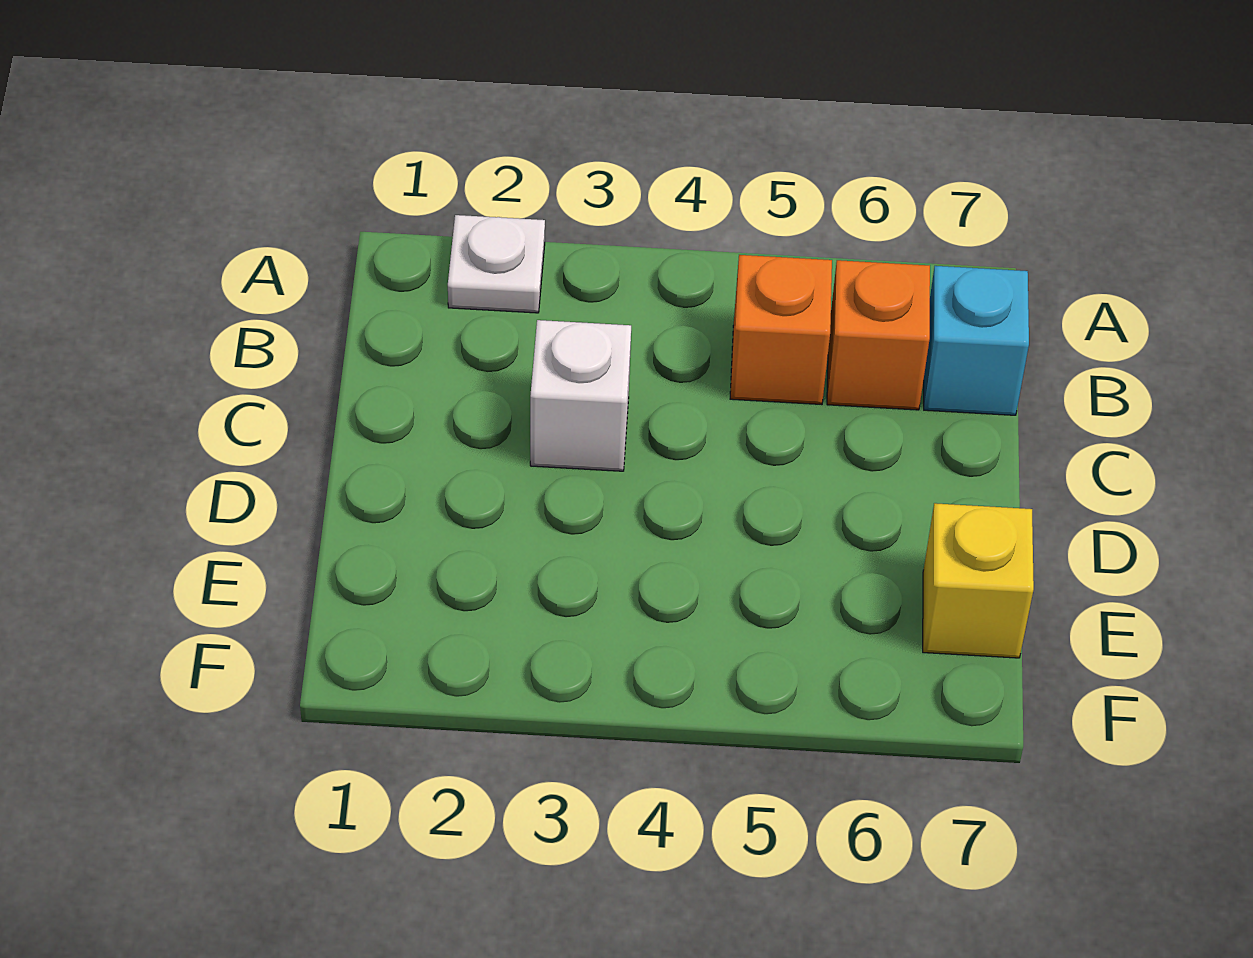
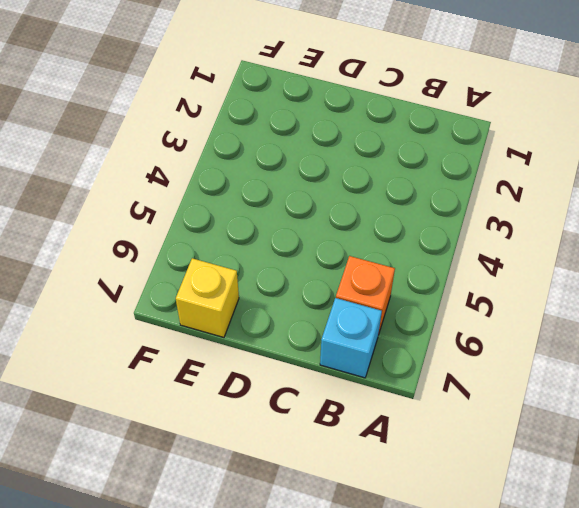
none -> white plate A2 level 1
none -> orange brick B5 level 1

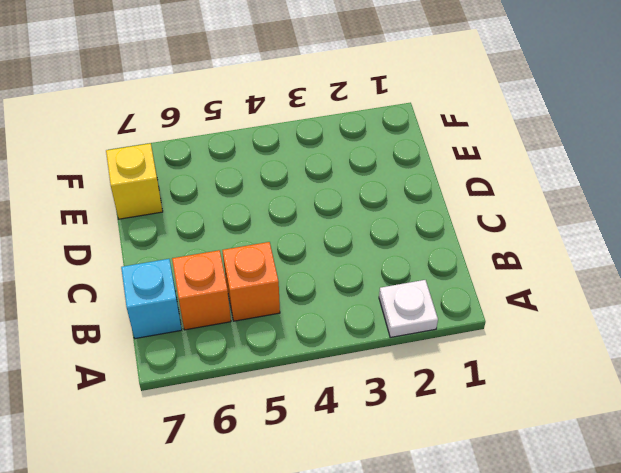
none -> white brick C3 level 1

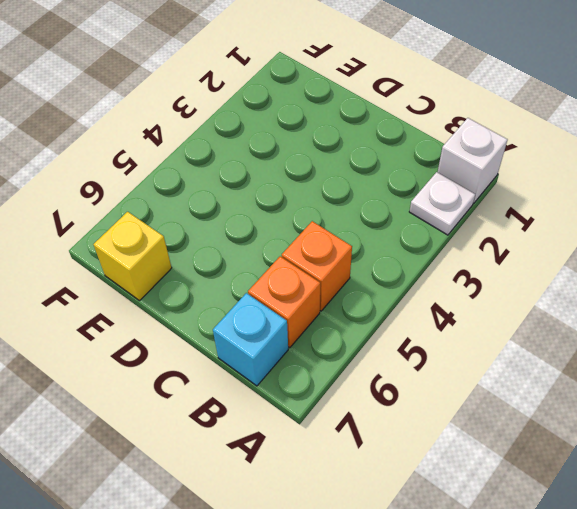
white brick A1 level 1 -> white brick C3 level 1

